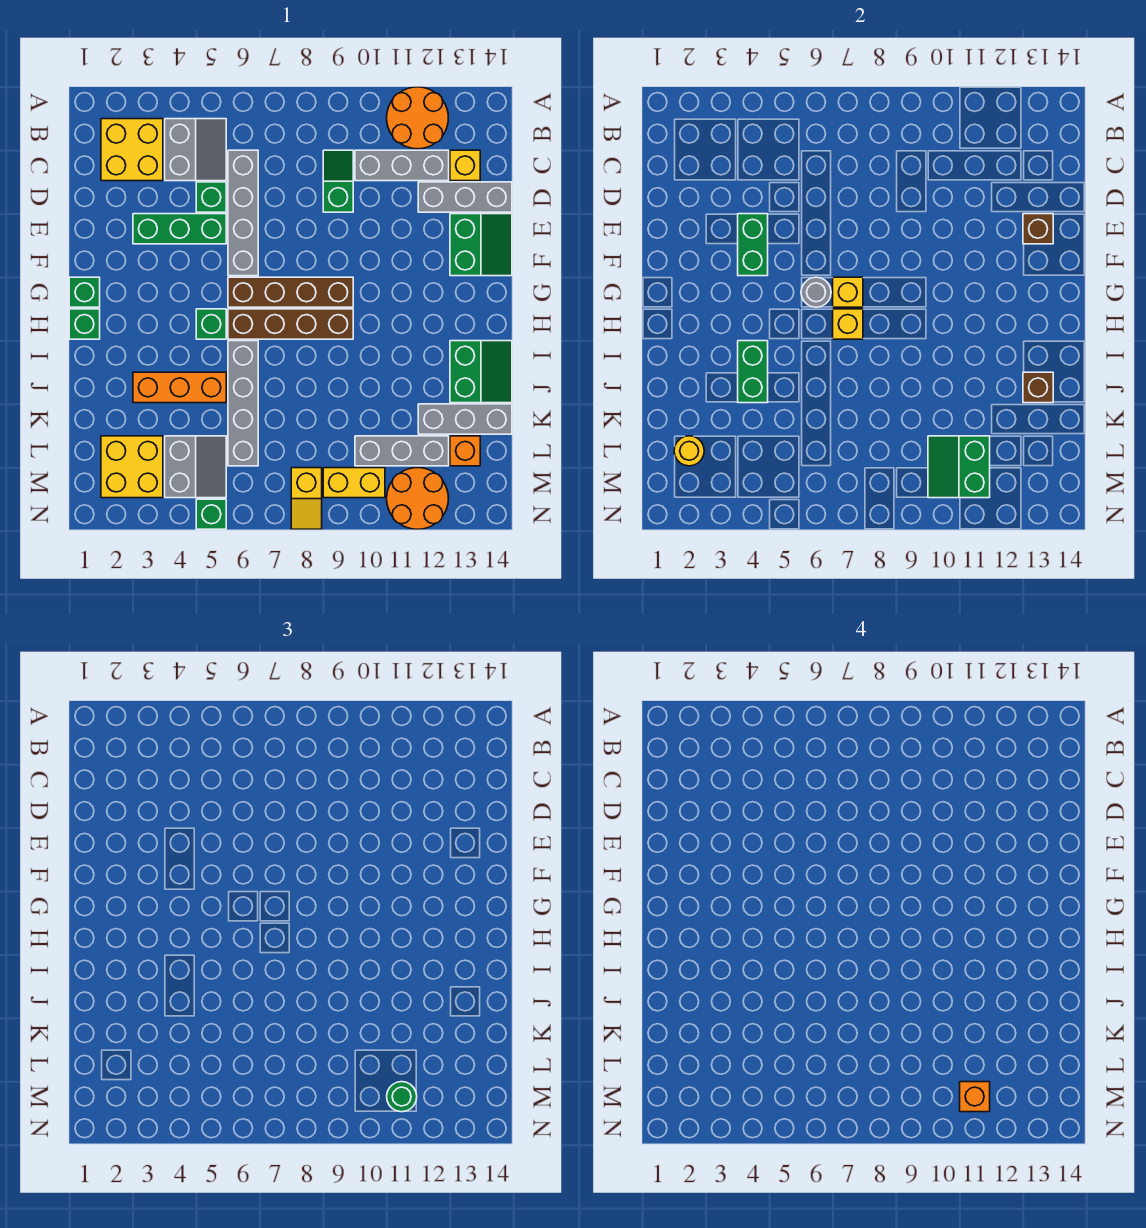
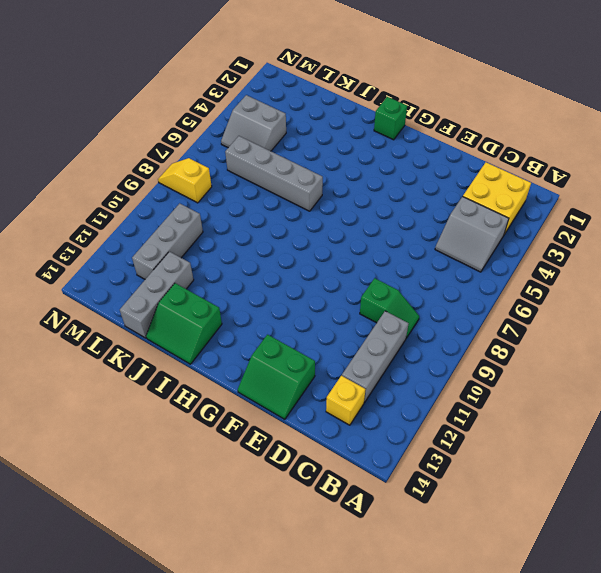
none -> orange round brick A11:B12 level 1
none -> grey brick C6:F6 level 1
none -> green brick D5 level 1
none -> grey brick D12:D14 level 1

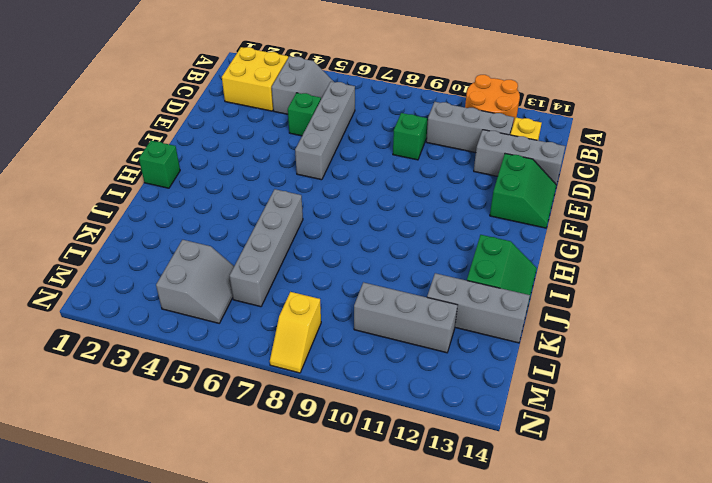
none -> green brick E3:E5 level 1
none -> green brick G1 level 1
none -> brown brick G6:G9 level 1
none -> green brick H5 level 1

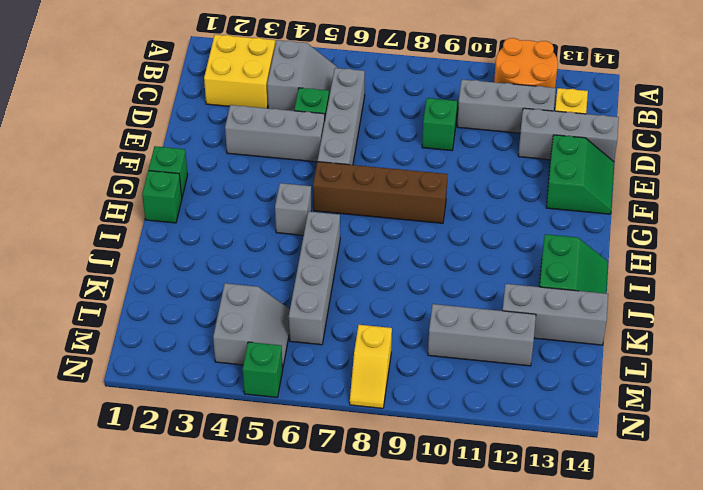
grey brick E3:E5 level 1 -> green brick E3:E5 level 1
grey brick H5 level 1 -> green brick H5 level 1
none -> brown brick H6:H9 level 1
none -> orange brick J3:J5 level 1
none -> yellow brick L2:M3 level 1
none -> orange brick L13 level 1

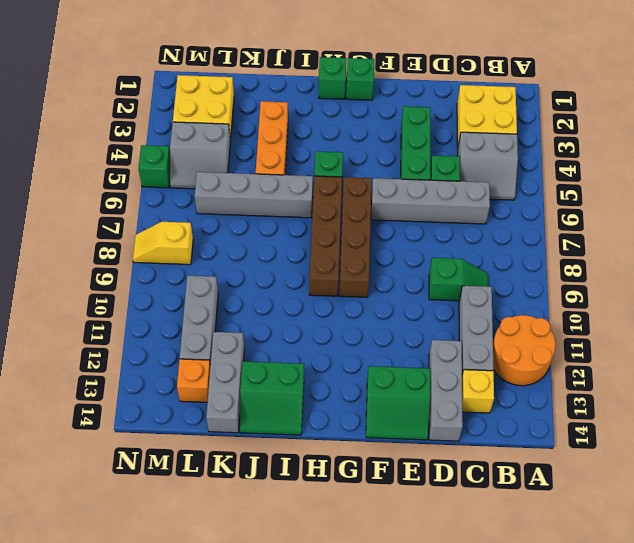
none -> yellow brick M9:M10 level 1
none -> orange round brick M11:N12 level 1
none -> green brick E4:F4 level 2
none -> brown brick E13 level 2

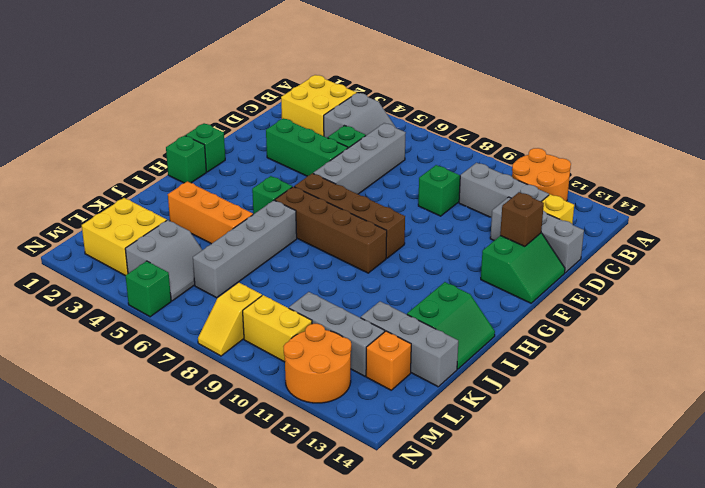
none -> green brick E4:F4 level 2
none -> grey round brick G6 level 2
none -> yellow brick G7 level 2
none -> yellow brick H7 level 2

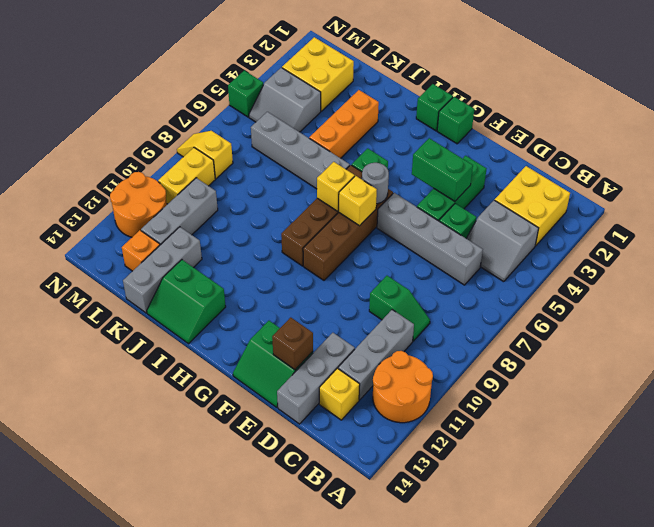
none -> green brick I4:J4 level 2
none -> brown brick J13 level 2
none -> yellow round brick L2 level 2
none -> green slope L10:M11 level 2 top 11

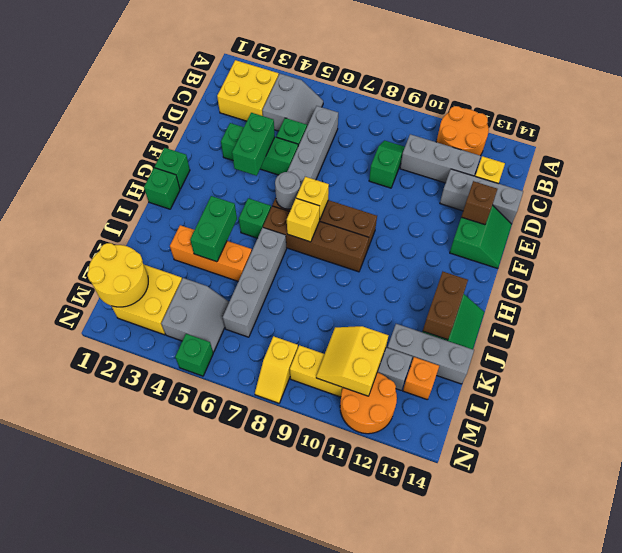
brown brick I13:J13 level 2 -> brown brick J13 level 2
yellow round brick L1:M2 level 2 -> yellow round brick L2 level 2
yellow slope L10:M11 level 2 top 11 -> green slope L10:M11 level 2 top 11
none -> green round brick M11 level 3
none -> orange brick M11 level 4

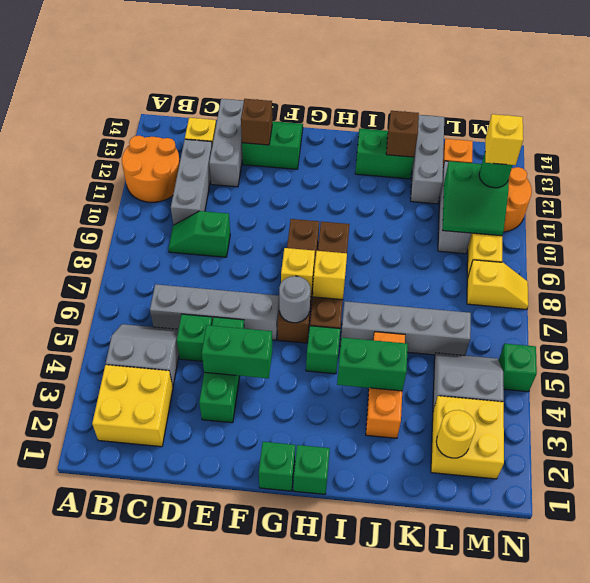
yellow brick M11 level 4 -> orange brick M11 level 4

